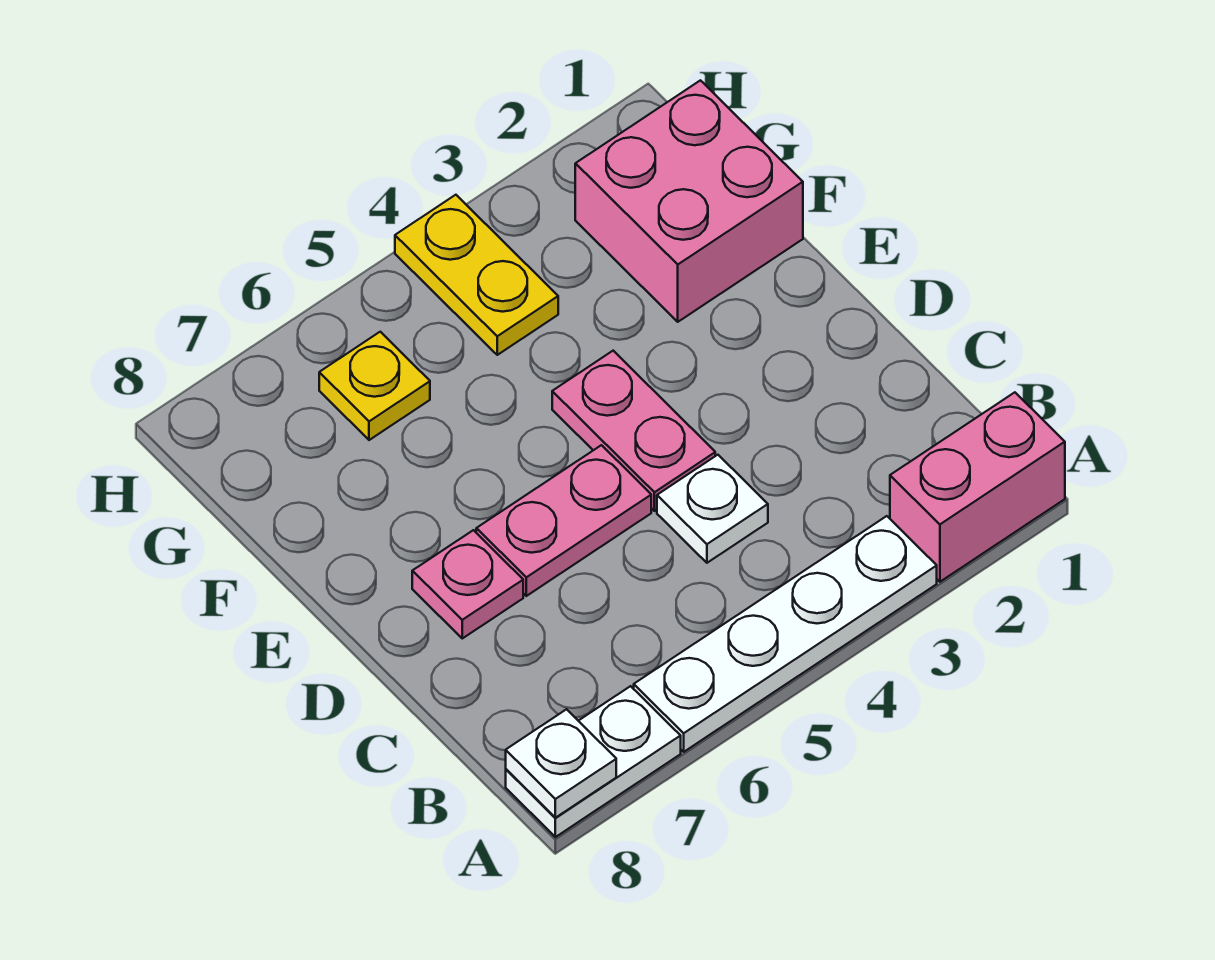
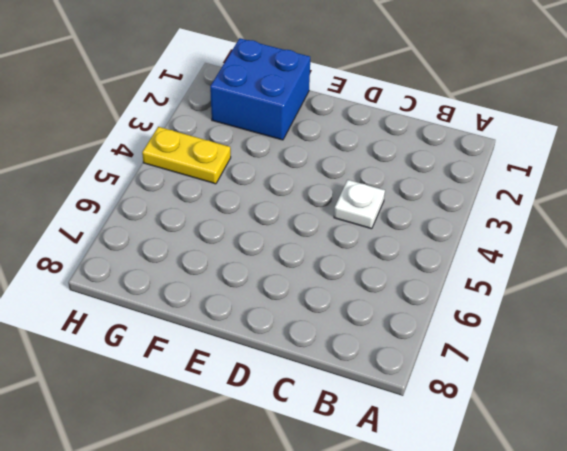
blue brick F1:G2 level 1 -> pink brick F1:G2 level 1
none -> pink brick A1:A2 level 1
none -> white plate A3:A6 level 1

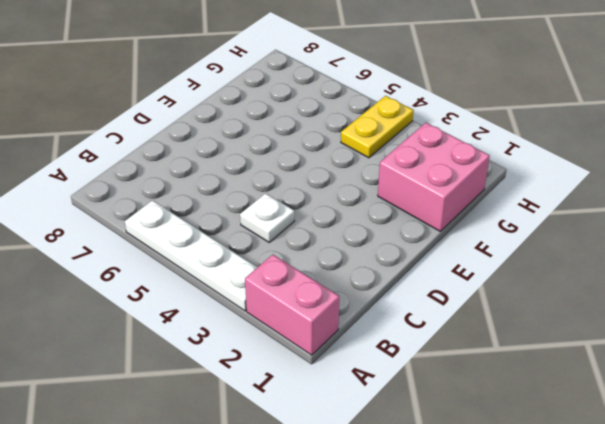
none -> white plate A7:A8 level 1
none -> pink plate D4:E4 level 1

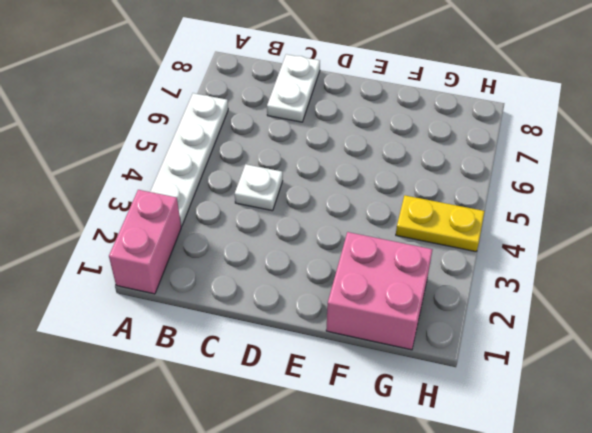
white plate C7:C8 level 1 -> white plate A7:A8 level 1
none -> pink plate D4:E4 level 1
none -> pink plate D5:D6 level 1

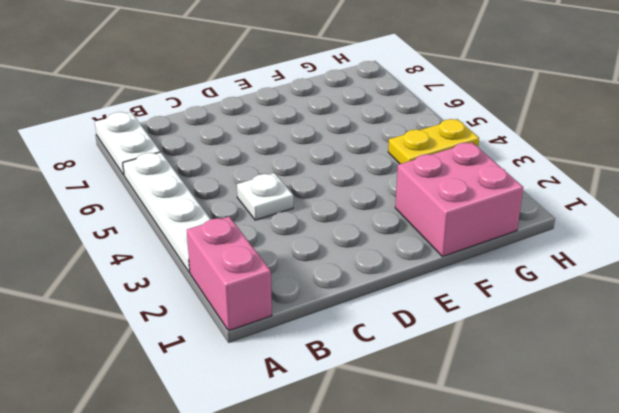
none -> pink plate D4:E4 level 1
none -> pink plate D5:D6 level 1

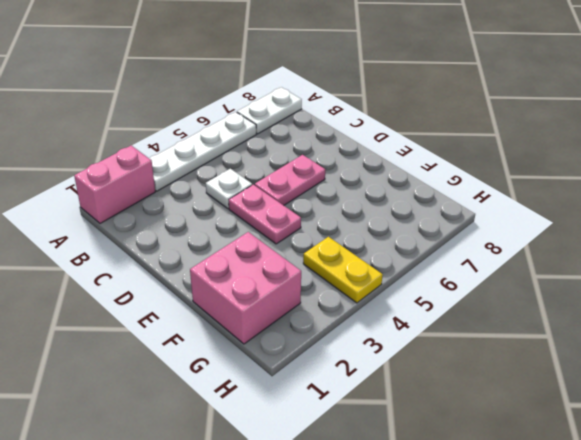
none -> pink plate D7 level 1
none -> yellow plate G6 level 1

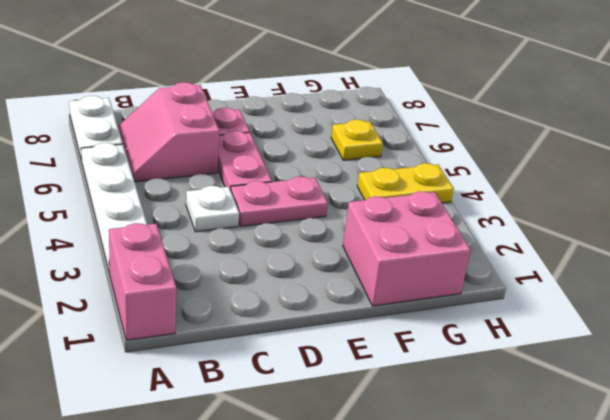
pink slope B6:C7 level 1 top C -> none
none -> white plate A8 level 2

